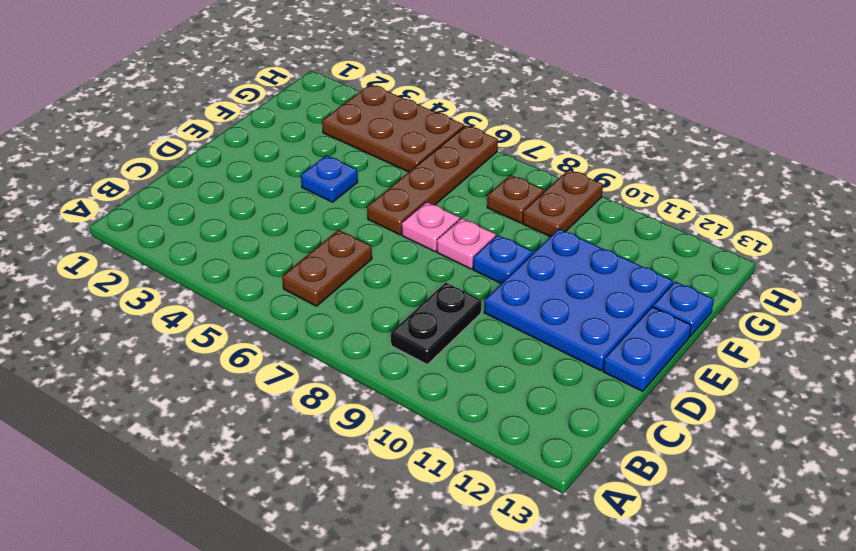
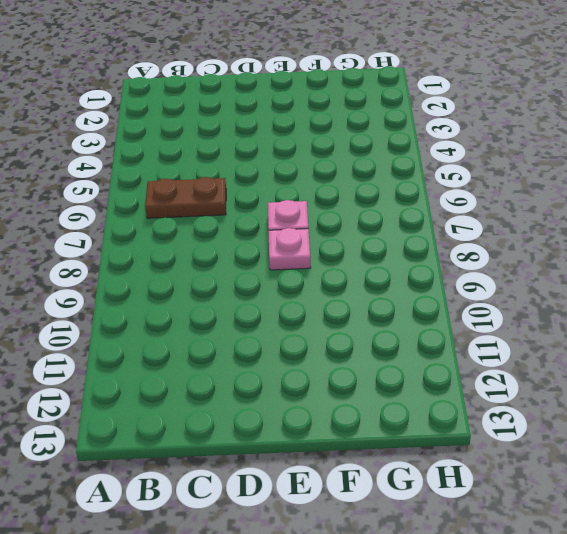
none -> black plate B9:C9 level 1
none -> blue plate D10:F12 level 1
none -> blue plate D13:E13 level 1

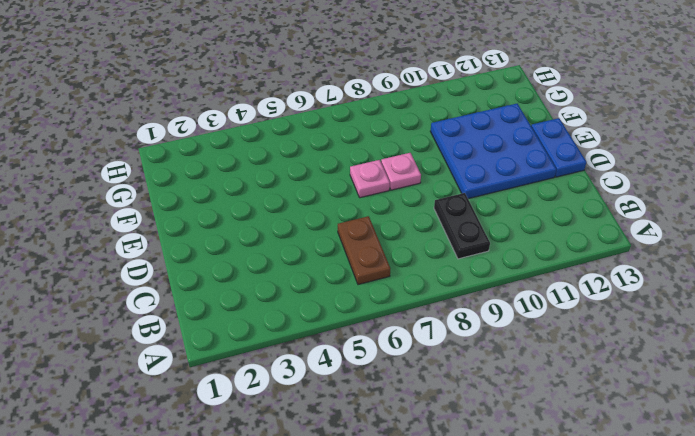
none -> blue plate E4 level 1
none -> brown plate E6:H6 level 1
none -> blue plate E9 level 1

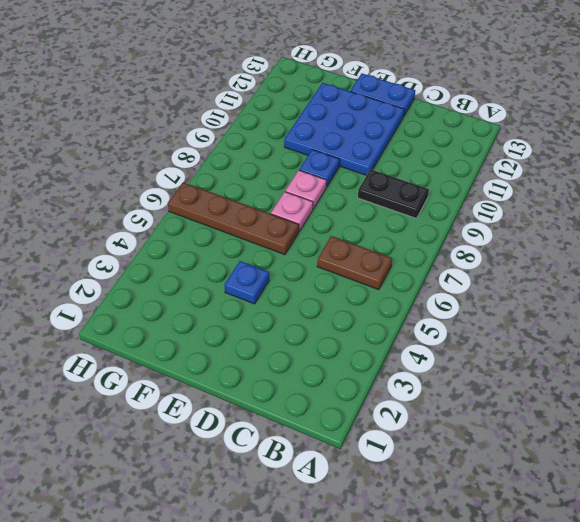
none -> blue plate F13 level 1
none -> brown plate G3:H5 level 1
none -> brown plate G8 level 1

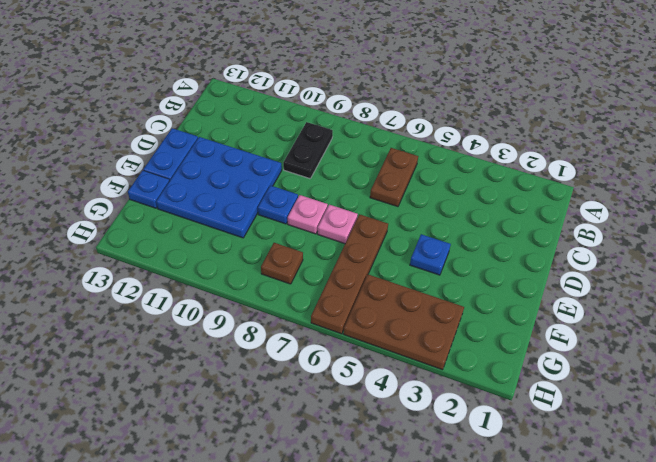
none -> brown plate G9:H9 level 1

